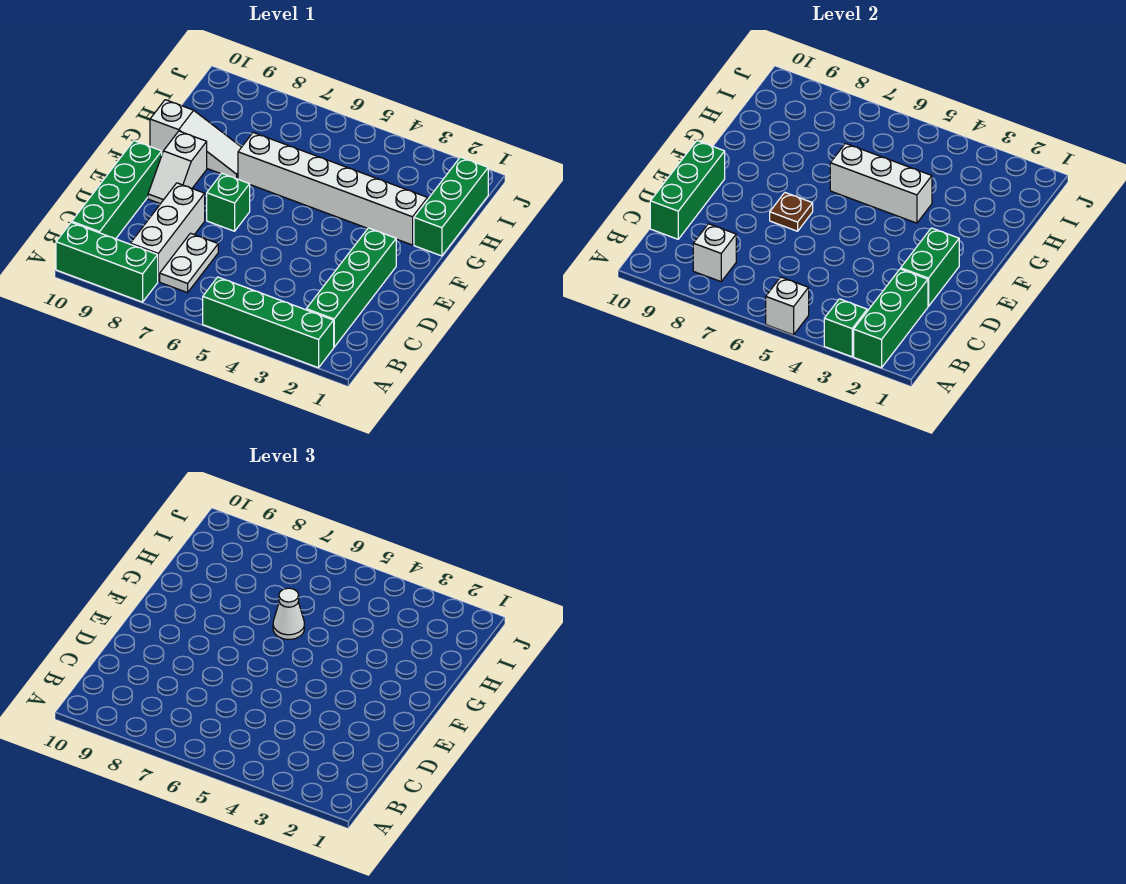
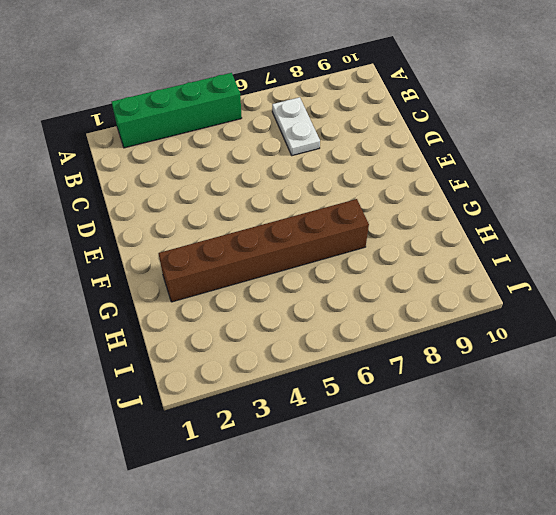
brown brick G2:G7 level 1 -> white brick G2:G7 level 1
none -> green brick A8:A10 level 1
none -> green brick B2:E2 level 1
none -> white brick B8:D8 level 1

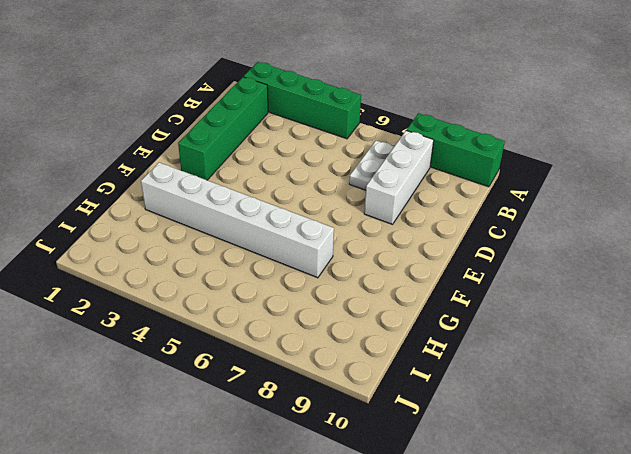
none -> green brick B10:E10 level 1
none -> green brick E7 level 1
none -> white slope E9:F9 level 1 top F

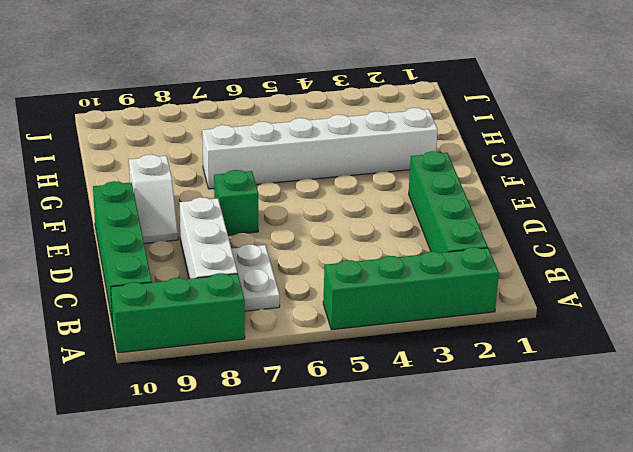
none -> green brick G1:I1 level 1
none -> white slope G8:G10 level 1 top 10
none -> green brick A2:C2 level 2

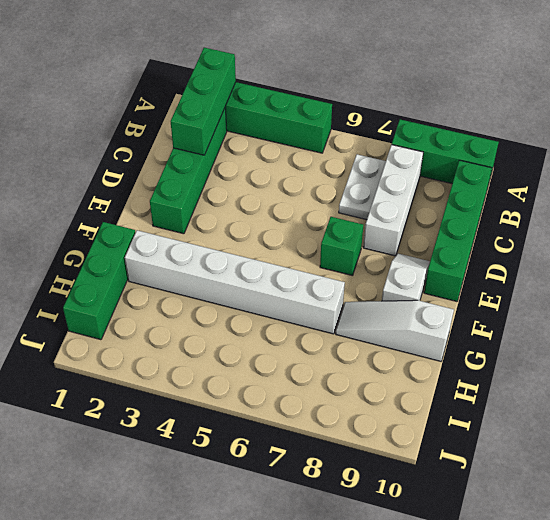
none -> green brick A3 level 2
none -> white brick A5 level 2
none -> white brick B8 level 2

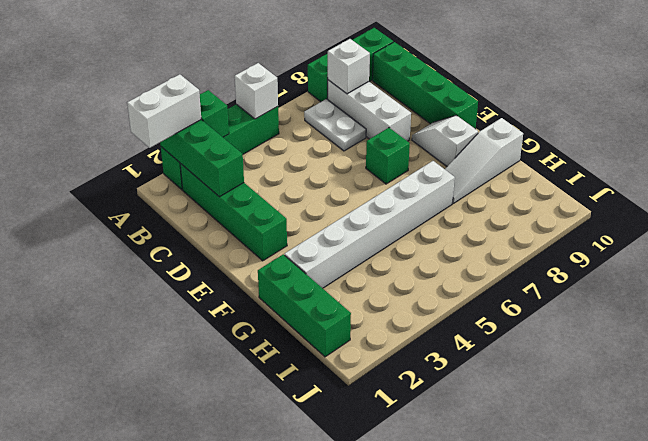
white brick A1:A2 level 3 -> none
none -> green brick C10:E10 level 2
none -> green brick D2:E2 level 2
none -> brown plate E7 level 2

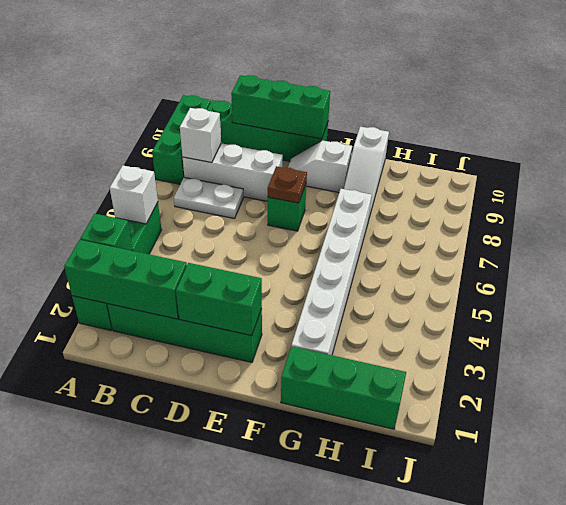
none -> white brick G4:G6 level 2
none -> white cone G6 level 3

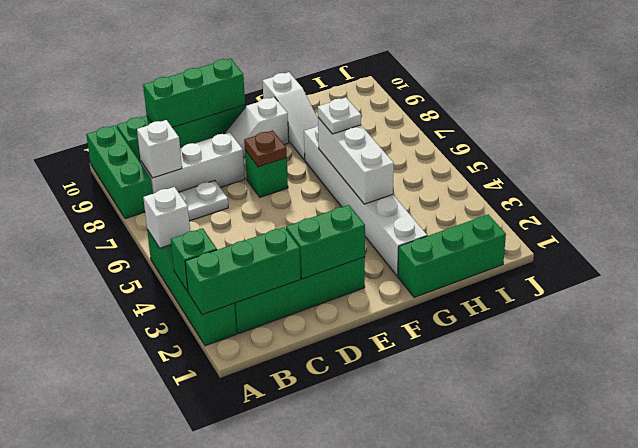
white plate G6 level 3 -> white cone G6 level 3

